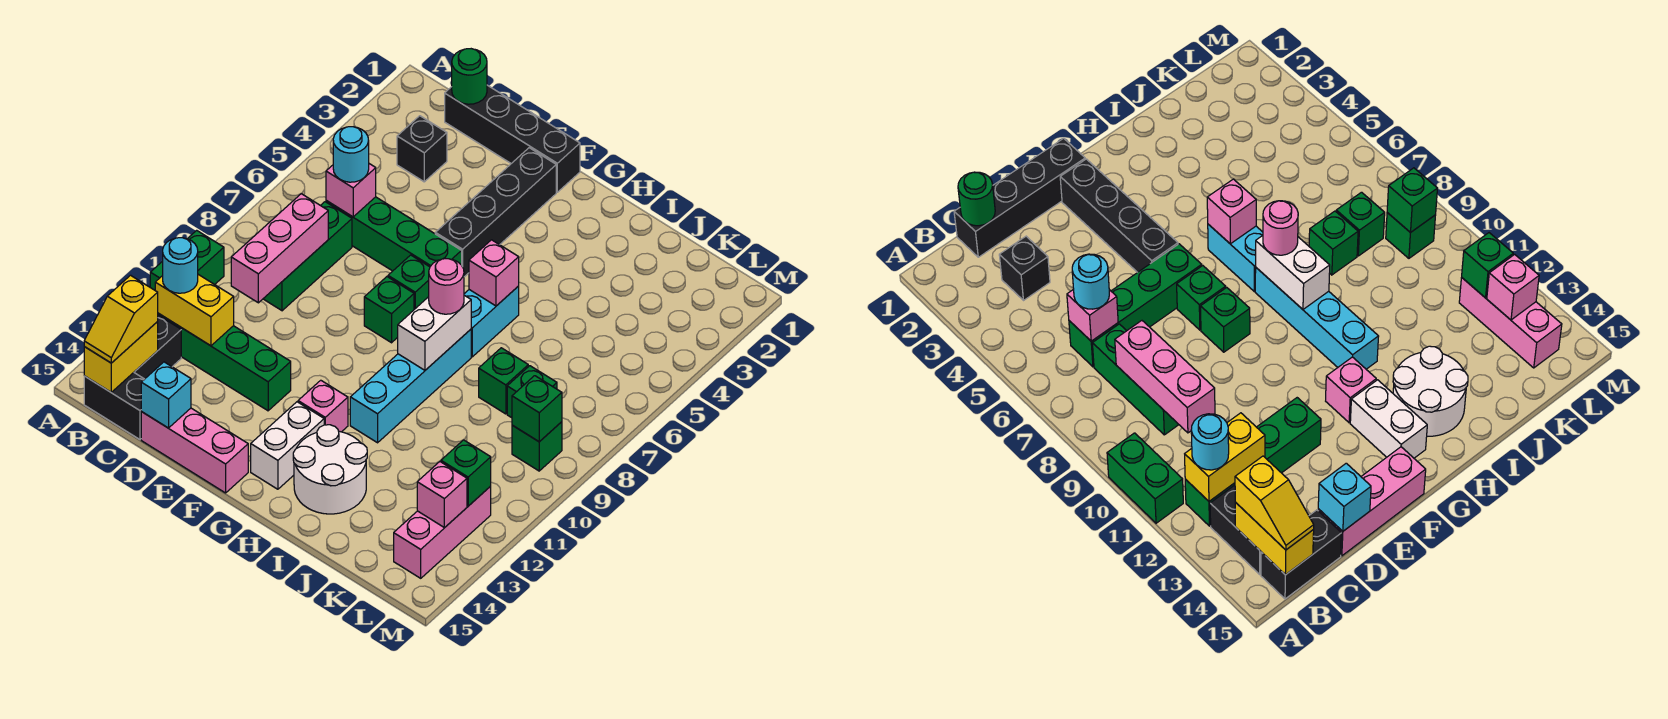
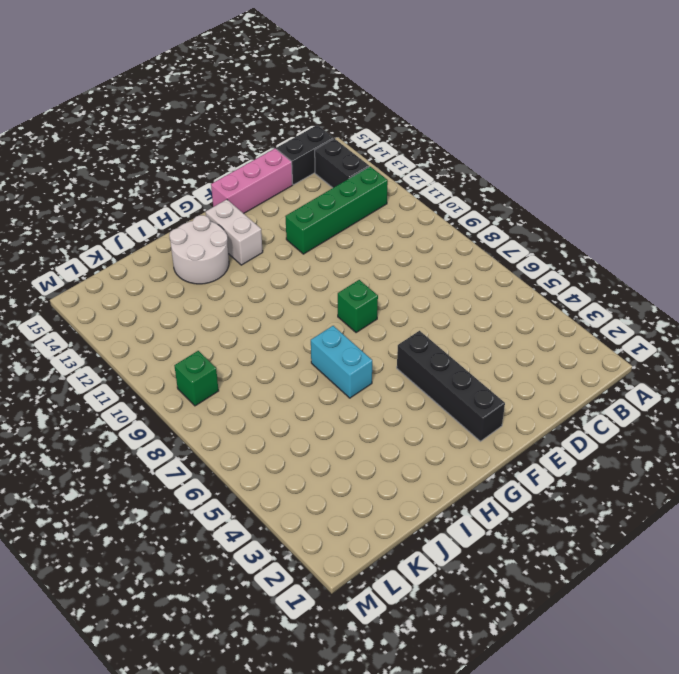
none -> green brick A10:A11 level 1
none -> black brick C1:F1 level 1
none -> black brick C3 level 1
none -> green brick C6:F6 level 1

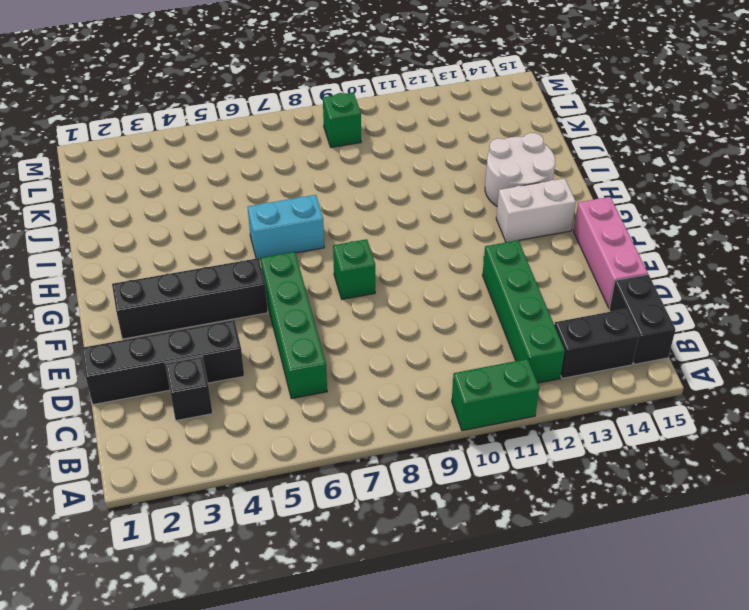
black brick D1:D4 level 1 -> black brick C1:F1 level 1
none -> green brick C7:C9 level 1
none -> green brick F7 level 1
none -> pink brick G12 level 1
none -> cyan brick H8:H11 level 1

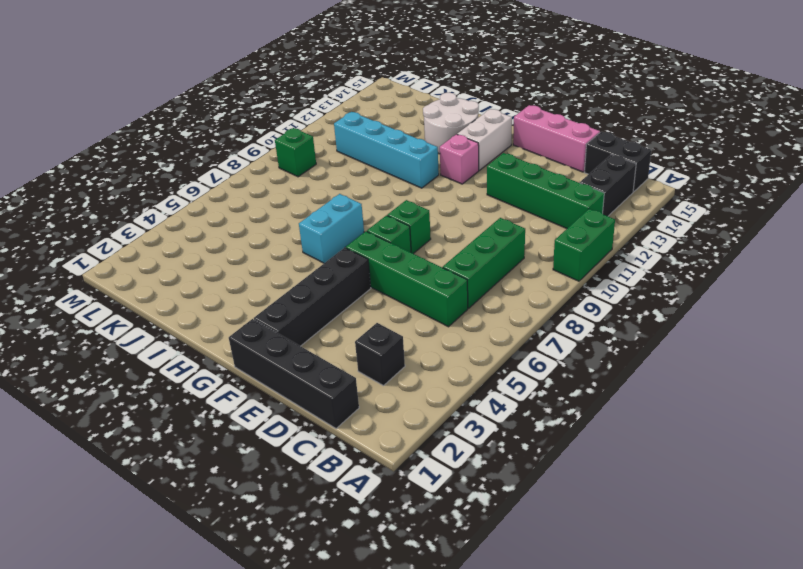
cyan brick H11:K11 level 1 -> cyan brick H8:H11 level 1
none -> green brick J8 level 1
none -> green brick K8 level 1
none -> pink brick L12:L14 level 1
none -> yellow brick B12:C12 level 2

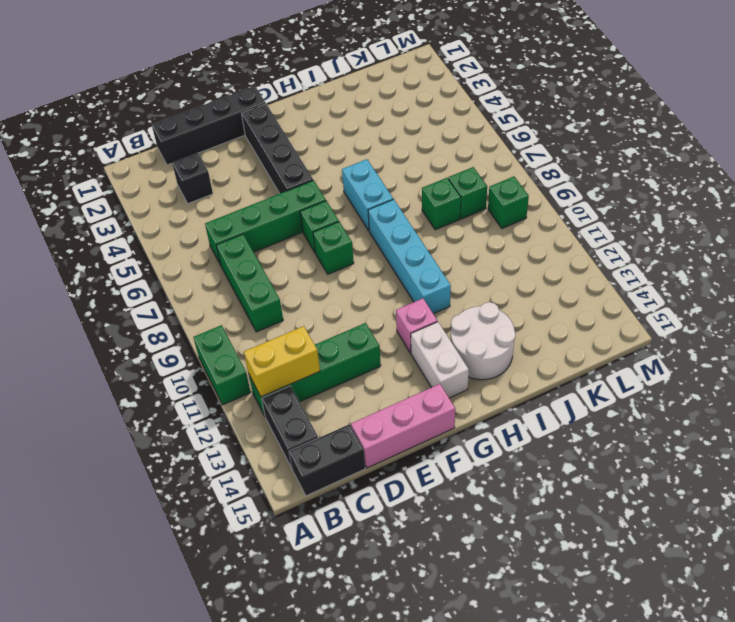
none -> pink brick L12:L14 level 1
none -> yellow brick B14:B15 level 2
none -> green round brick C1 level 2
none -> pink brick C6 level 2

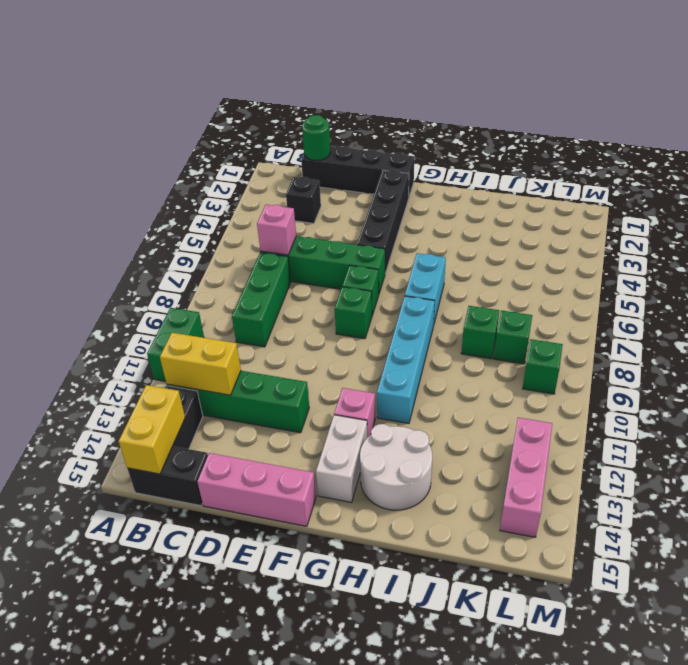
none -> pink brick C8:C10 level 2
none -> cyan brick D15 level 2
none -> pink brick H6 level 2
none -> white brick H8:H9 level 2

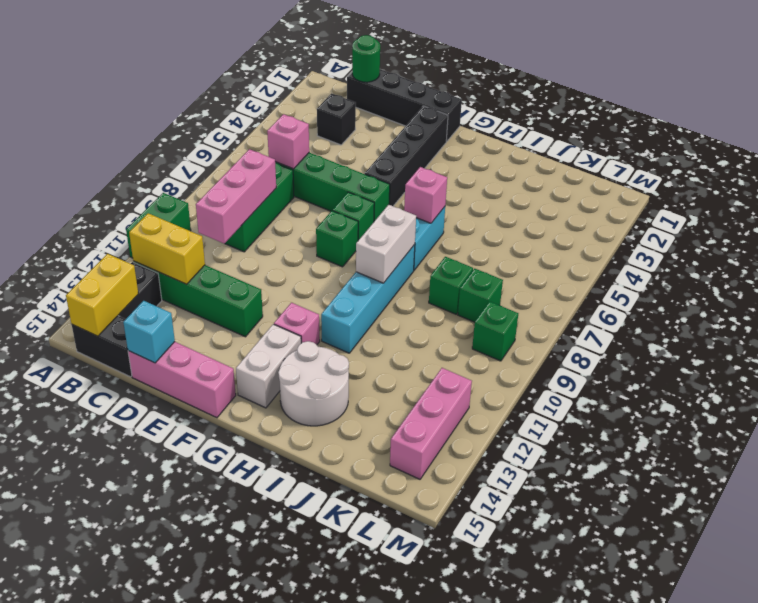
none -> green brick L9 level 2
none -> green brick L12 level 2
none -> pink brick L13 level 2
none -> cyan round brick B12 level 3

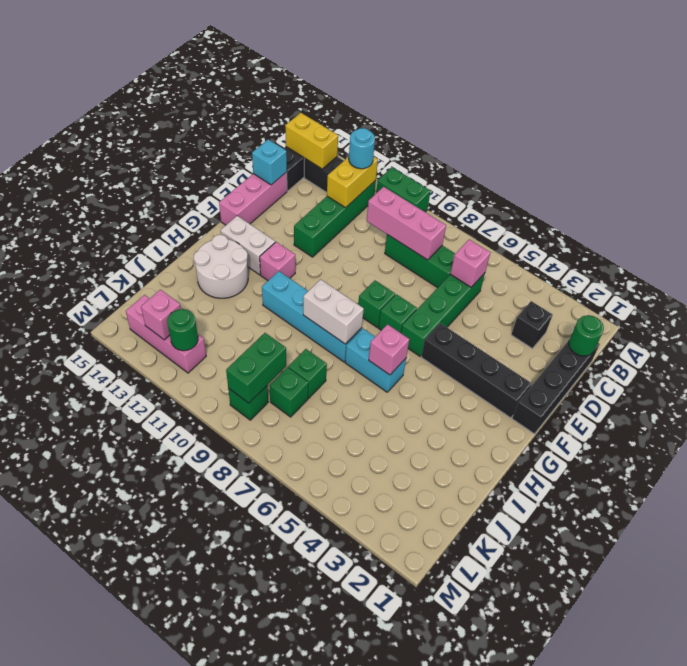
green brick K9:L9 level 2 -> green brick L9 level 2
green round brick L12 level 2 -> green brick L12 level 2
none -> yellow slope B14:B15 level 3 top 14
none -> cyan round brick C6 level 3
none -> pink round brick H8 level 3

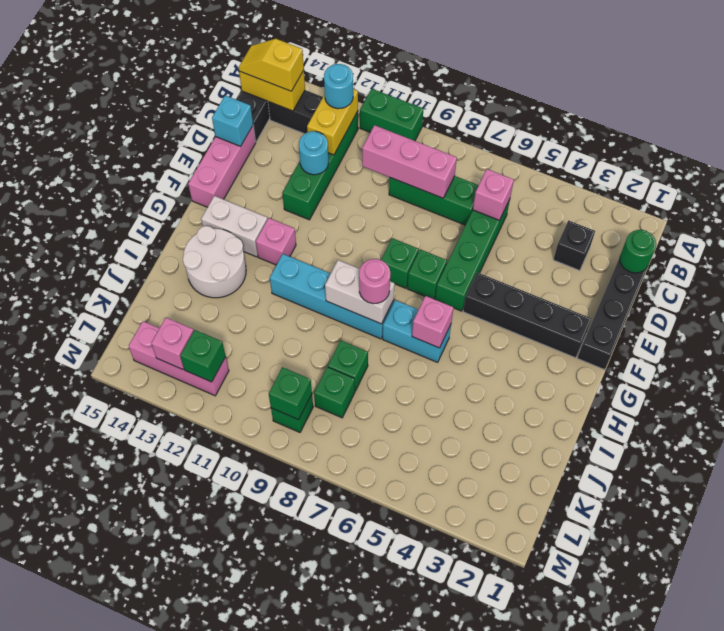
cyan round brick D12 level 2 -> cyan round brick C6 level 3

